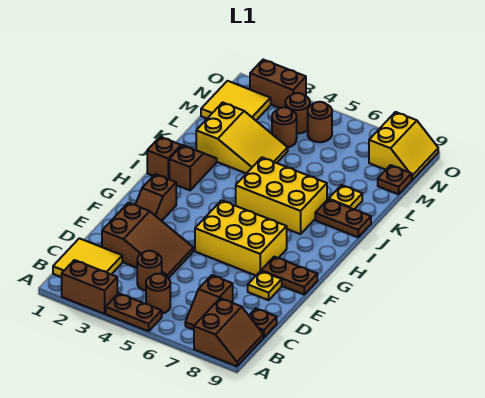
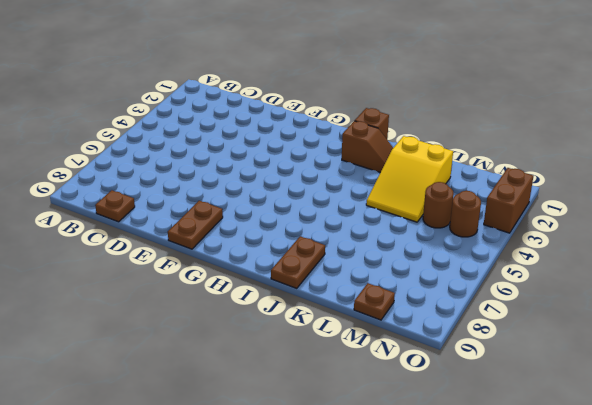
none -> brown brick A2:A3 level 1
none -> brown plate A4:A5 level 1
none -> brown slope A8:B9 level 1 top 8

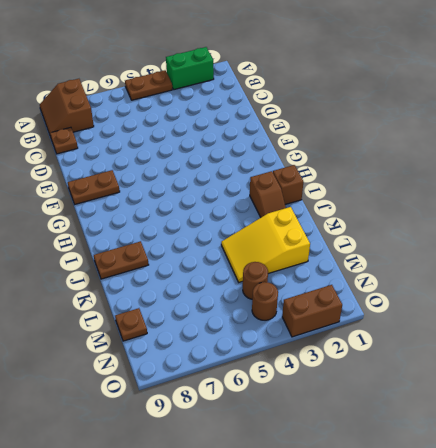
green brick A2:A3 level 1 -> brown brick A2:A3 level 1
none -> yellow tile B1:C2 level 1
none -> brown round brick B5 level 1
none -> brown slope B7:C7 level 1 top C

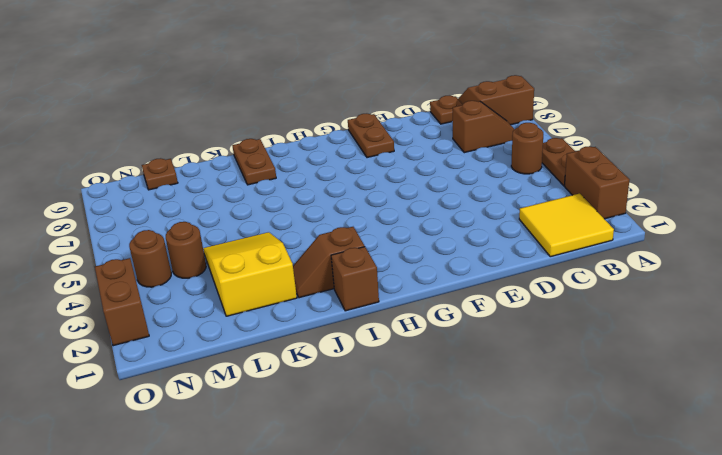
none -> brown round brick C4 level 1
none -> brown slope D2:E4 level 1 top 2
none -> yellow plate E8 level 1

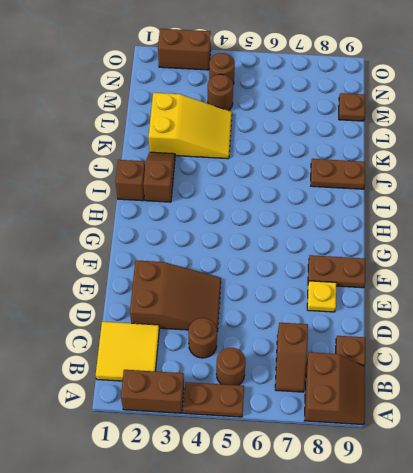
none -> brown slope F2:G2 level 1 top G
none -> yellow brick F5:G7 level 1
none -> yellow brick I5:J7 level 1

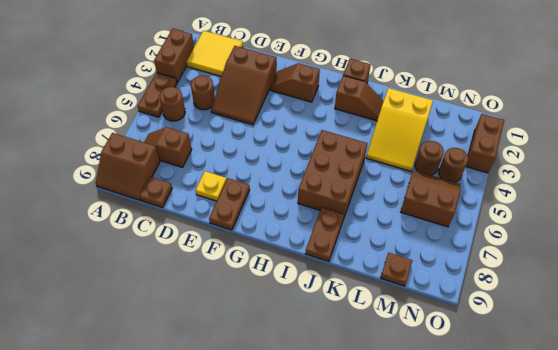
brown brick I5:J7 level 1 -> yellow brick I5:J7 level 1
brown slope M5:N6 level 1 top 6 -> brown round brick N5 level 1
none -> yellow brick F5:G7 level 1
none -> yellow plate K8 level 1
none -> yellow tile M1:N2 level 1

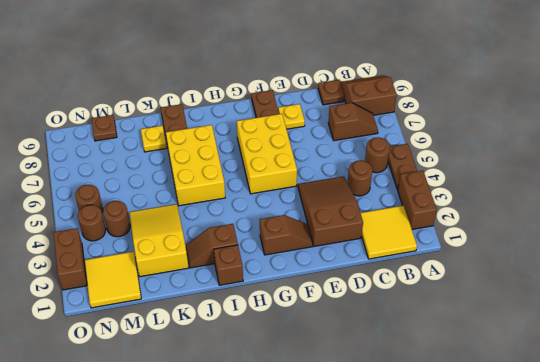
none -> yellow slope N8:O9 level 1 top 8

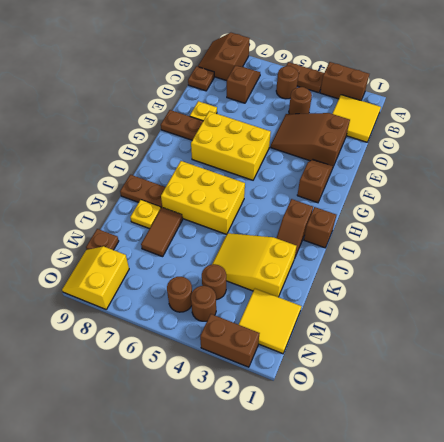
brown tile K7:L7 level 1 -> none

